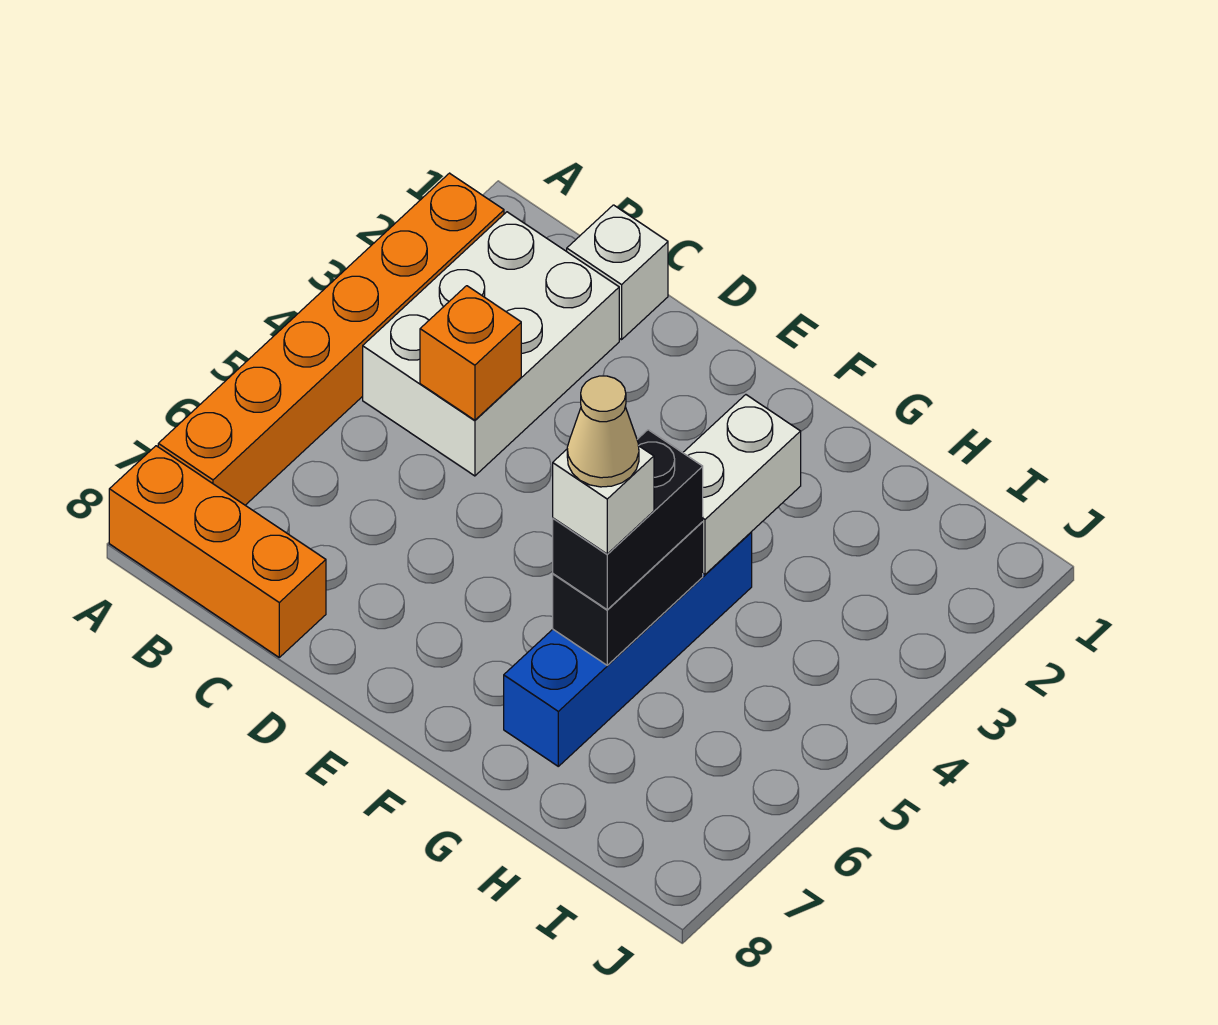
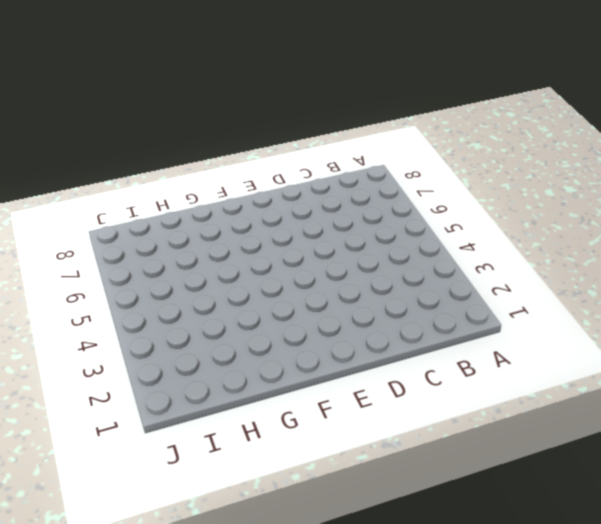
none -> orange brick A2:A7 level 1
none -> orange brick A8:C8 level 1

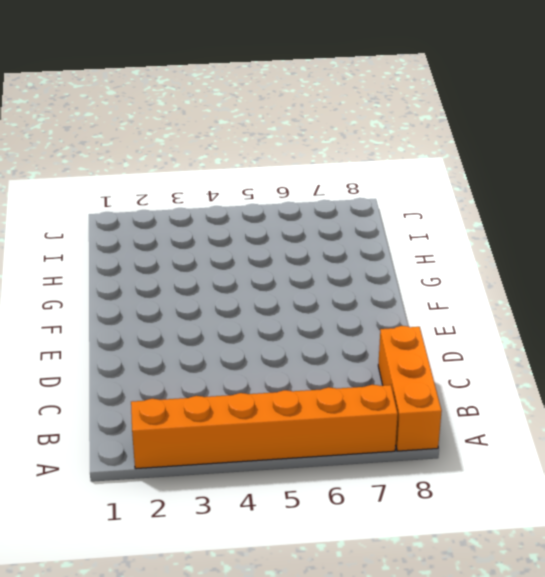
none -> white brick B2:C4 level 1
none -> white brick C1 level 1

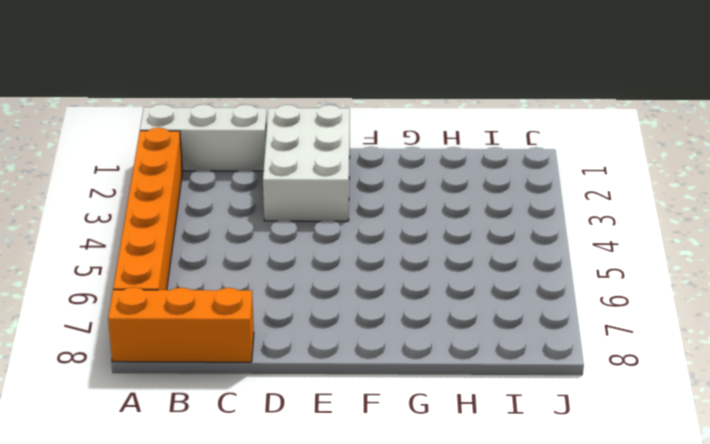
white brick A1:C1 level 1 -> white brick C1 level 1
white brick D1:E3 level 1 -> white brick B2:C4 level 1
none -> blue brick G4:G7 level 1
none -> orange brick C4 level 2

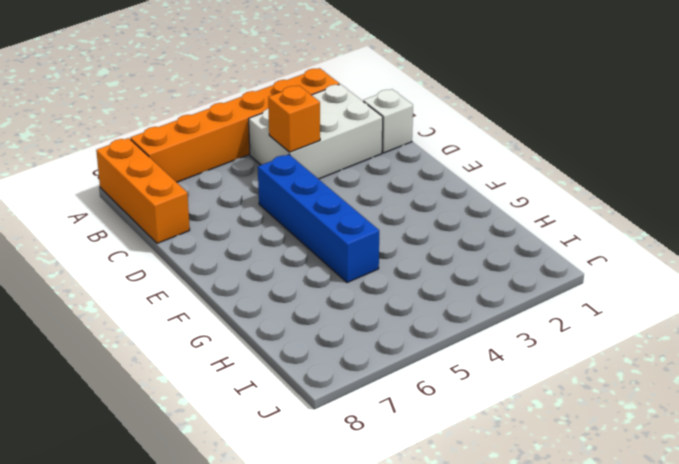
blue brick D5:G5 level 1 -> blue brick G4:G7 level 1
none -> white brick G3:G4 level 2
none -> black brick G5:G6 level 2

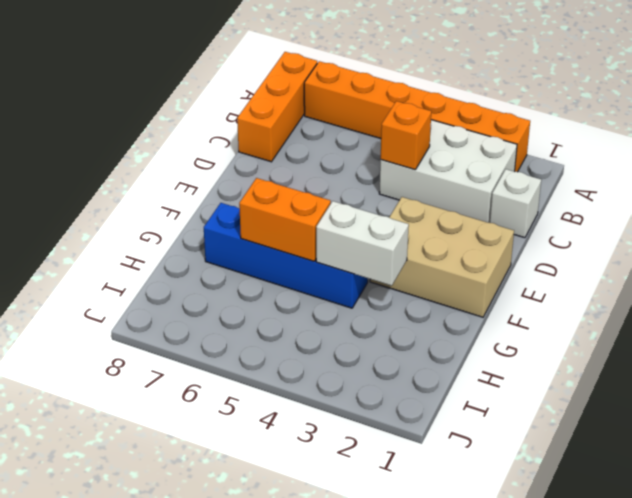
tan brick E1:F3 level 1 -> none
orange brick G5:G6 level 2 -> black brick G5:G6 level 2
none -> black brick G5:G6 level 3
none -> white brick G6 level 4

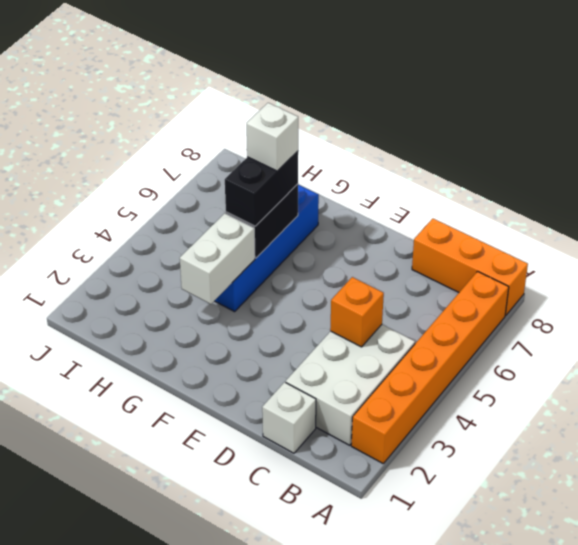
none -> tan cone G6 level 5

